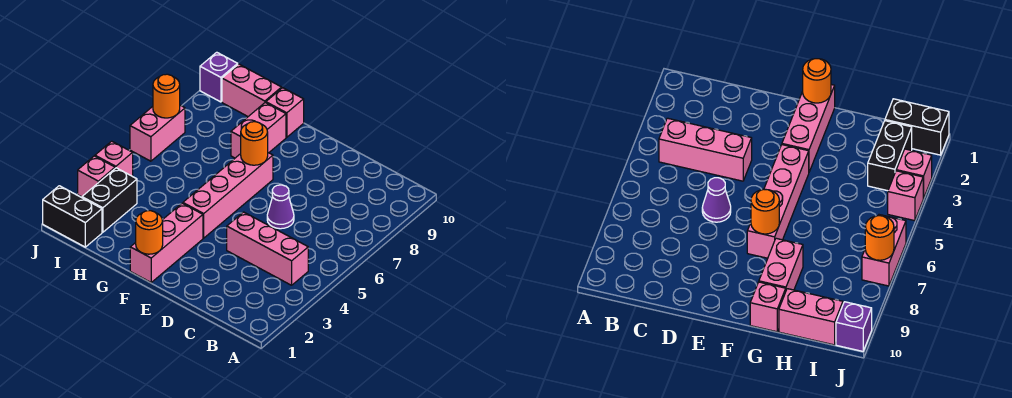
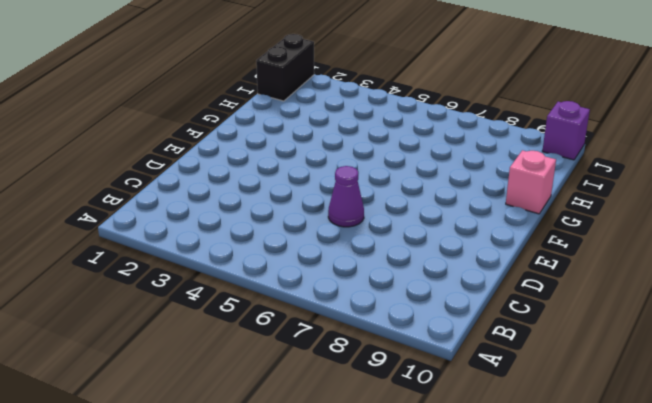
none -> pink brick B4:D4 level 1
none -> pink brick F1:F3 level 1
none -> pink brick F4:F7 level 1

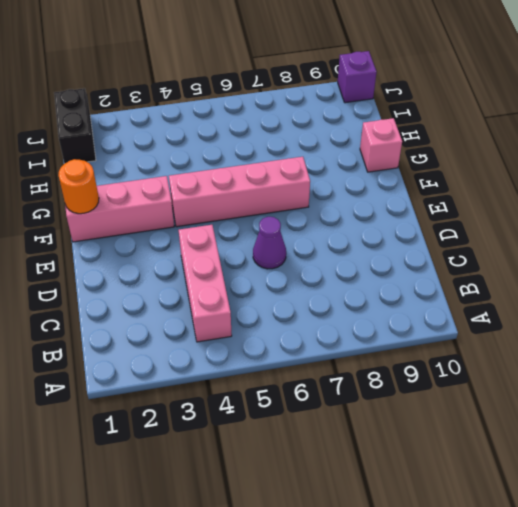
none -> pink brick G8:G9 level 1
none -> pink brick H10:I10 level 1
none -> black brick I2:I3 level 1

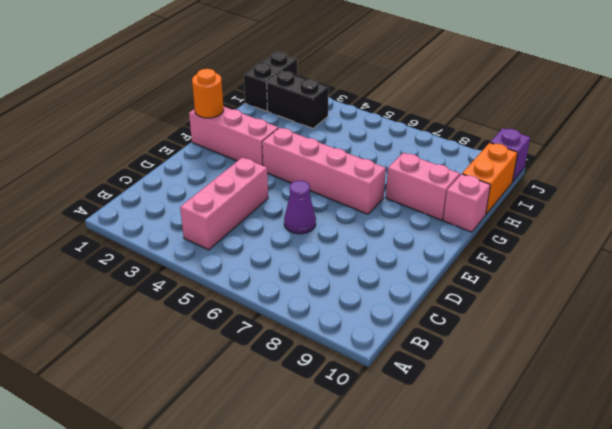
orange brick H10:I10 level 1 -> pink brick H10:I10 level 1
none -> pink brick J3 level 1
none -> pink brick J4 level 1
none -> pink brick J6:J7 level 1

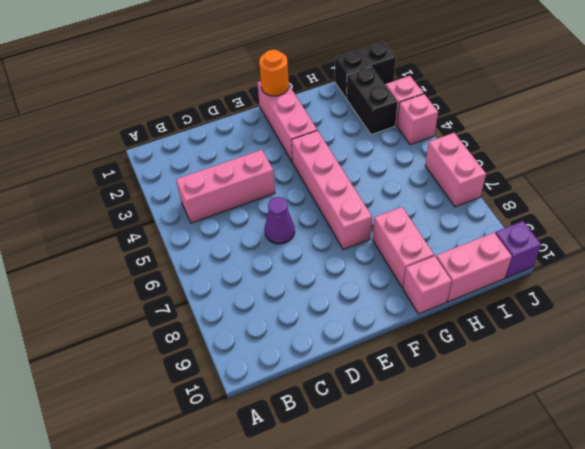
none -> orange round brick F7 level 2
none -> orange round brick J7 level 2

